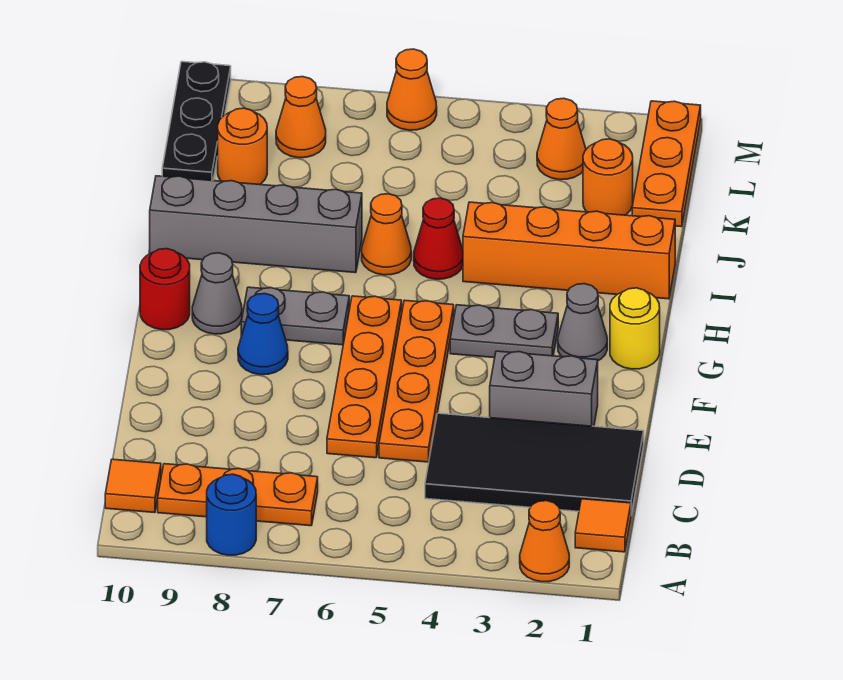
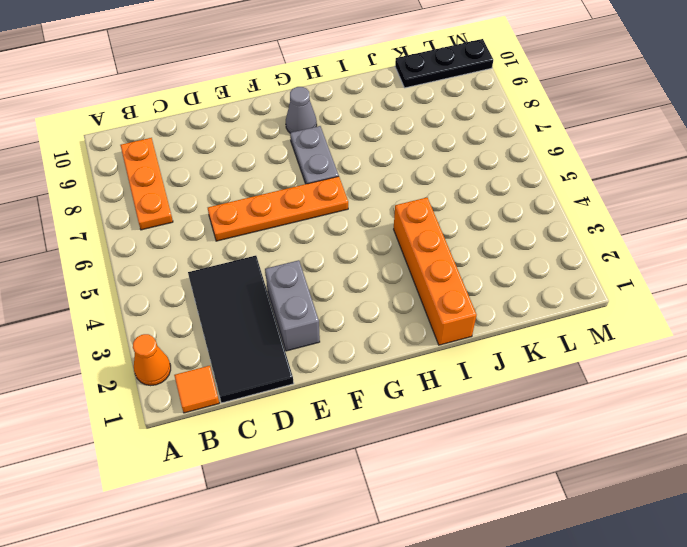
none -> blue round brick A8 level 1
none -> orange tile B10 level 1
none -> orange plate D5:G5 level 1

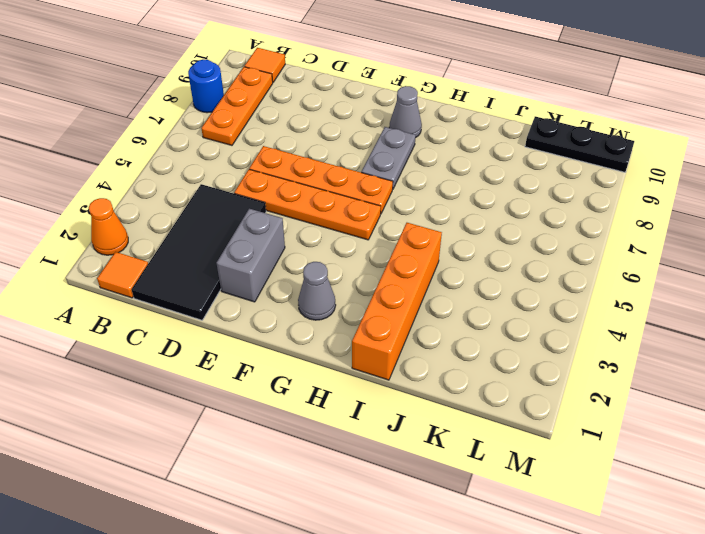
none -> blue cone F8 level 1
none -> yellow round brick G1 level 1
none -> grey plate G3:G4 level 1

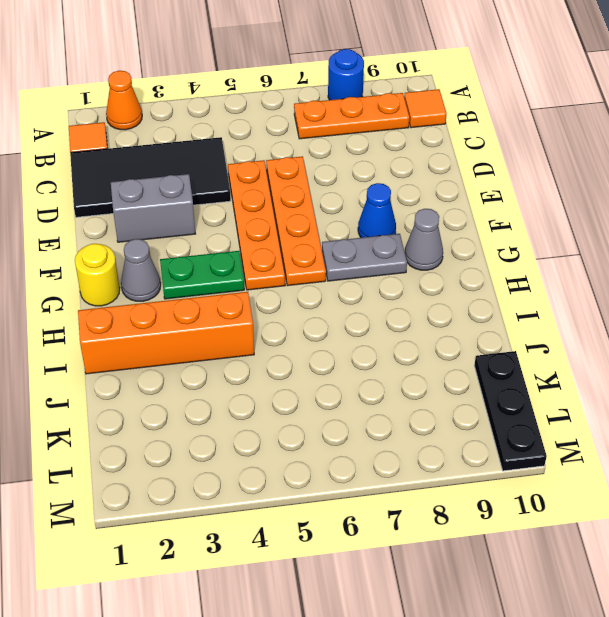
green plate G3:G4 level 1 -> grey plate G3:G4 level 1
none -> red round brick G10 level 1
none -> red cone I5 level 1
none -> orange cone I6 level 1

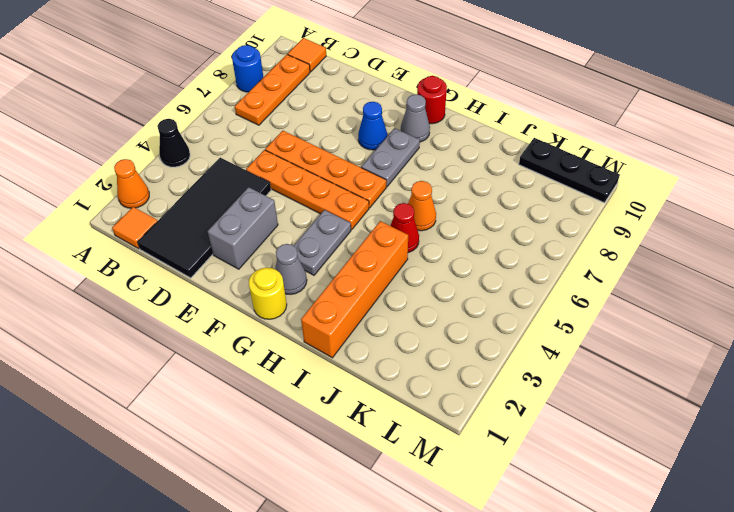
black cone A4 level 1 -> none
none -> grey brick I7:I10 level 1
none -> orange plate K1:M1 level 1
none -> orange round brick K2 level 1

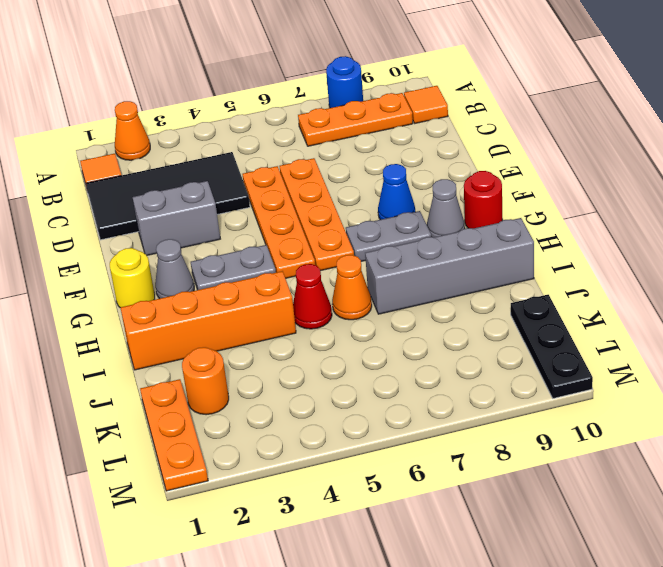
none -> orange round brick K9 level 1
none -> orange cone L3 level 1
none -> orange cone L8 level 1

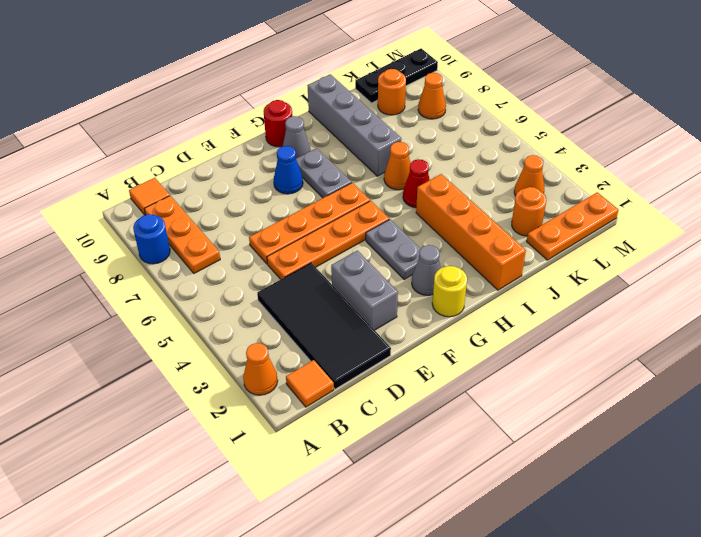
none -> orange cone M6 level 1

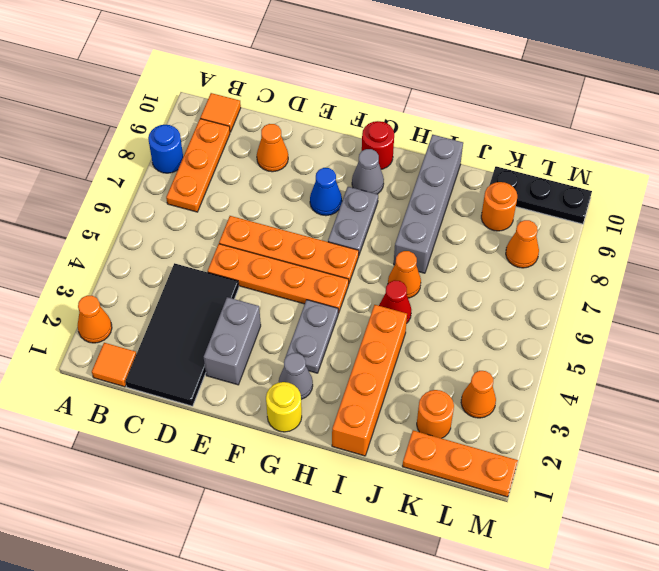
orange cone D9 level 1 -> orange cone M6 level 1

